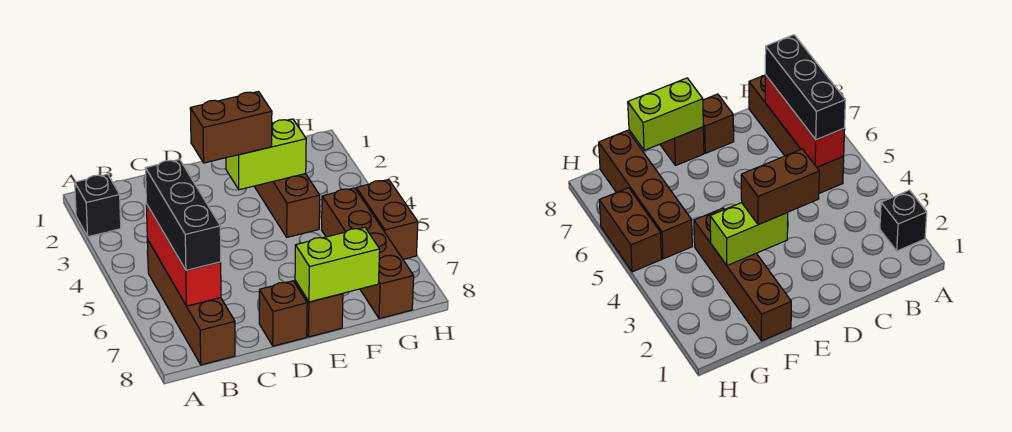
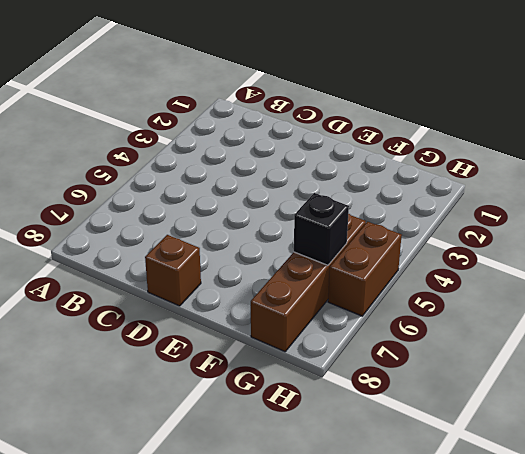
black brick G6 level 2 -> black brick A2 level 1
none -> brown brick B5:B8 level 1
none -> brown brick E8 level 1
none -> brown brick F1:F4 level 1

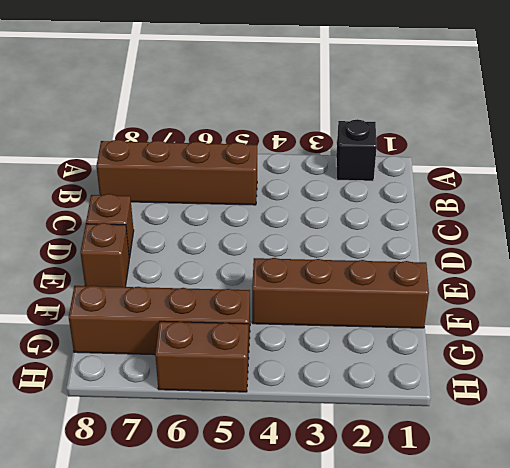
none -> red brick B5:B7 level 2
none -> lime brick E3:F3 level 2
none -> lime brick E8:F8 level 2

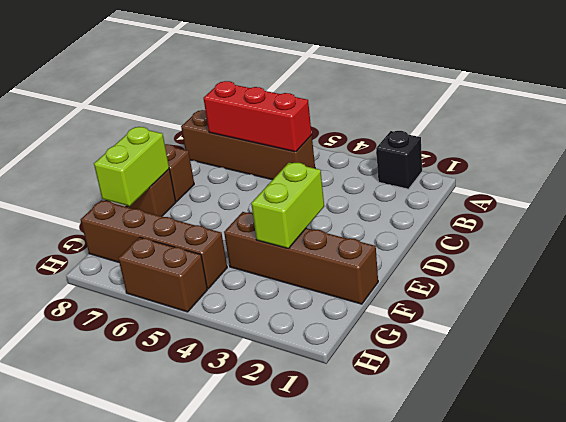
none -> black brick B5:B7 level 3
none -> brown brick D3:E3 level 3

